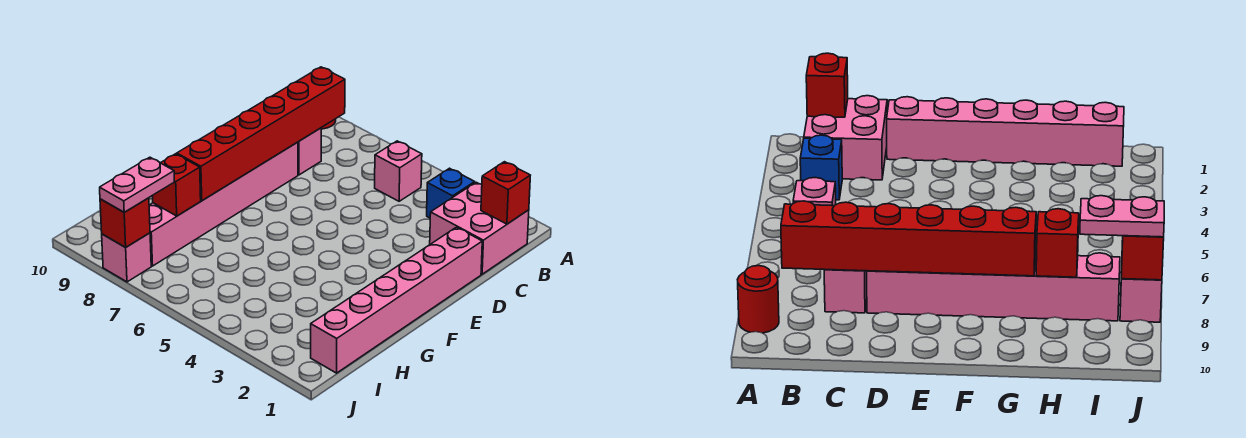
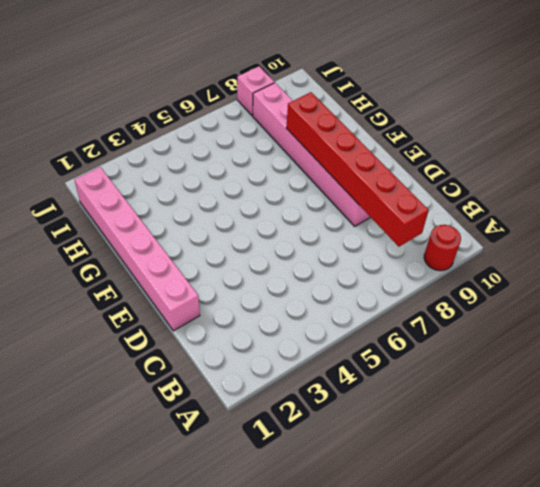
none -> pink brick B1:C2 level 1
none -> blue brick B3 level 1
none -> pink brick B5 level 1

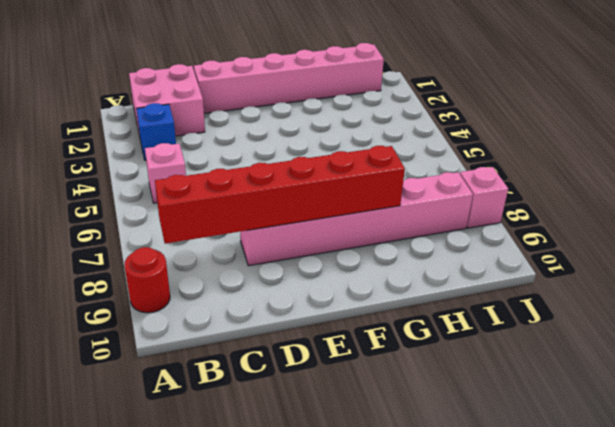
none -> pink brick C8 level 1
none -> red brick B1 level 2
none -> red brick H8 level 2

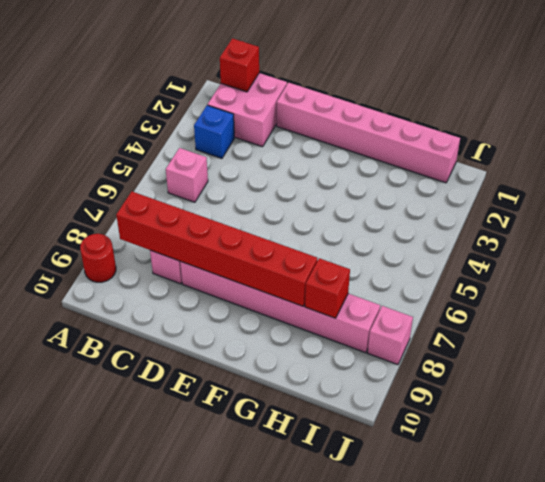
none -> red brick J8 level 2
none -> pink plate I8:J8 level 3

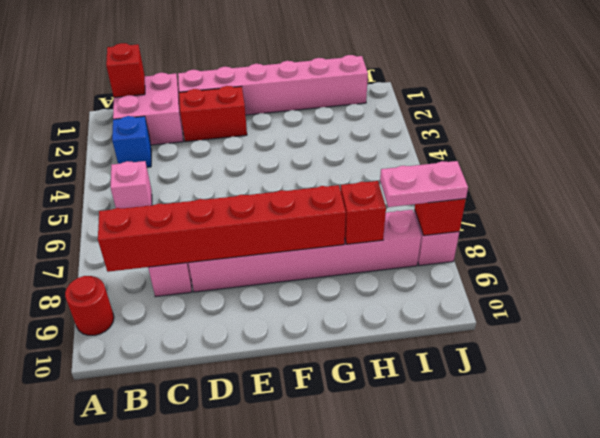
red brick D2:E2 level 1 -> none

